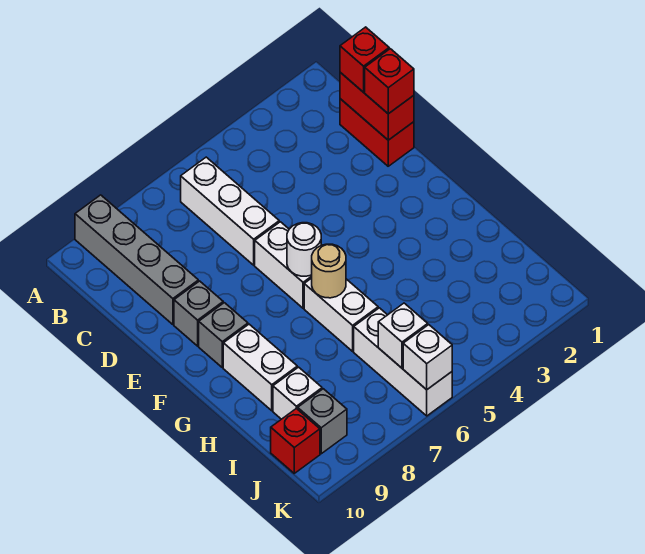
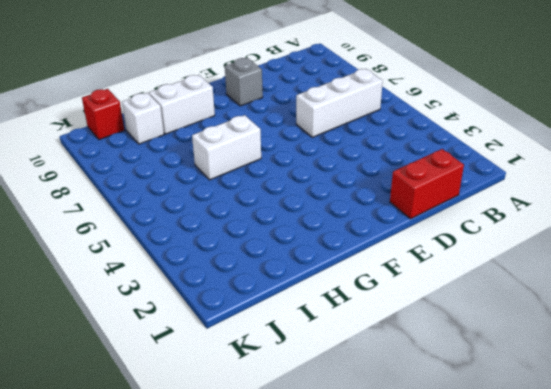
none -> grey brick A9:D9 level 1
none -> white brick E6:F6 level 1
none -> grey brick F9 level 1

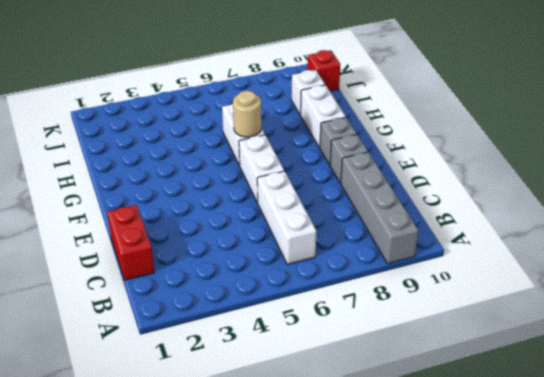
none -> white brick I6:K6 level 1
none -> grey brick J9 level 1
none -> red brick C1:D1 level 2

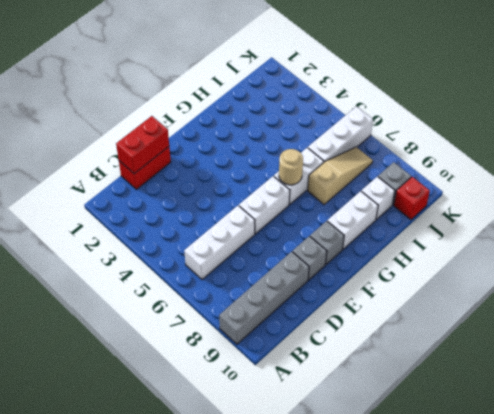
tan slope H7:J7 level 1 top H -> none
none -> white round brick F6 level 2
none -> white brick J6 level 2
none -> white brick K6 level 2

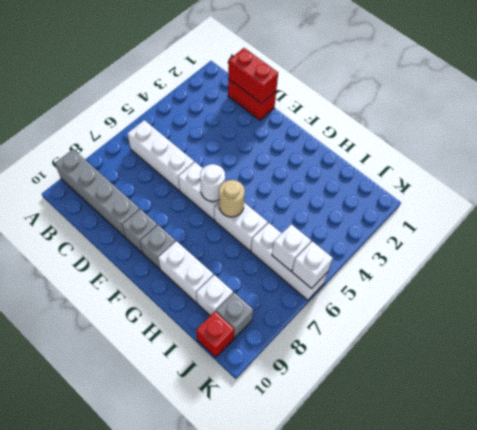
none -> red brick C1 level 3
none -> red brick D1 level 3

